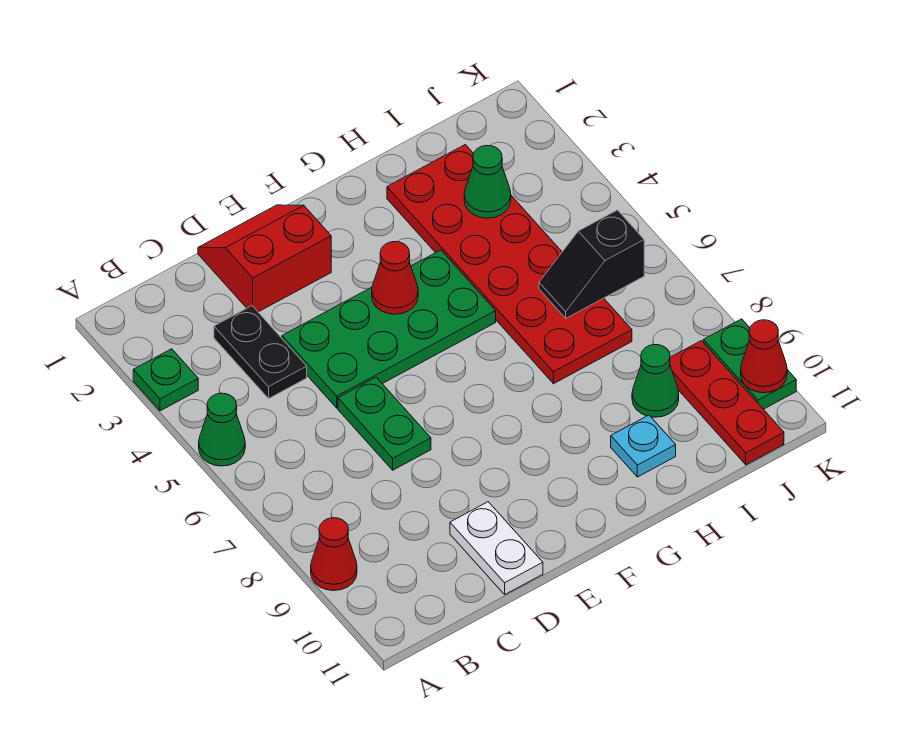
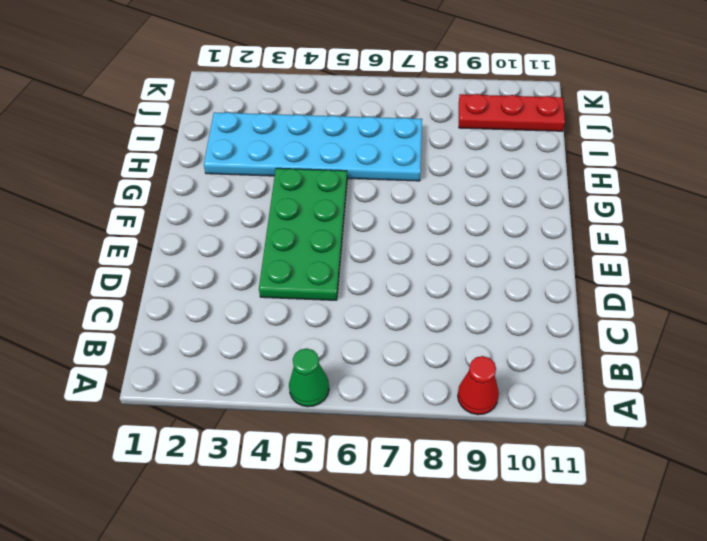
cyan plate H2:I7 level 1 -> red plate H2:I7 level 1
none -> green plate A3 level 1
none -> black plate C3:C4 level 1
none -> red slope D1:E2 level 1 top 2

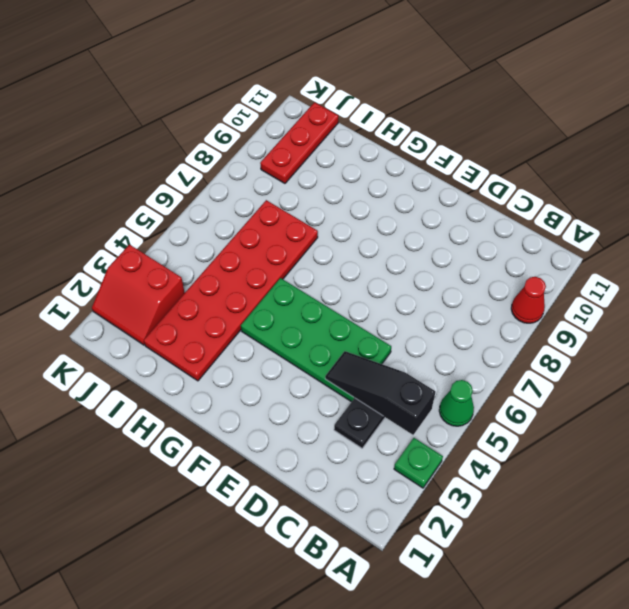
black slope B4:D4 level 2 top B -> none
red slope J2:K3 level 1 top 3 -> red slope D1:E2 level 1 top 2
none -> green plate D6:D7 level 1
none -> white plate D10:D11 level 1
none -> cyan plate H10 level 1

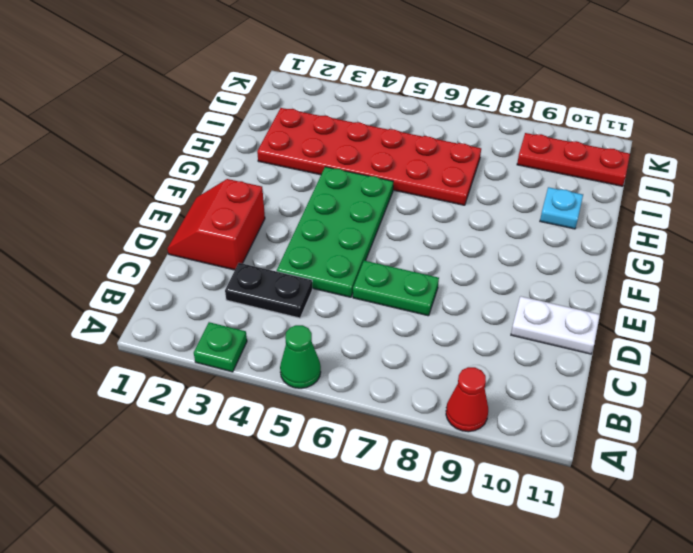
none -> green cone I9 level 1
none -> green plate K9:K10 level 1
none -> red cone F4 level 2

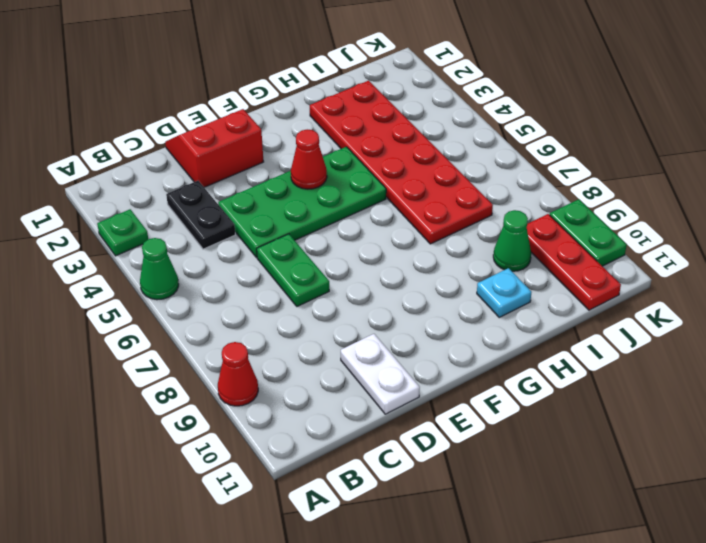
none -> green cone I3 level 2
none -> black slope I6:J6 level 2 top J
none -> red cone K10 level 2

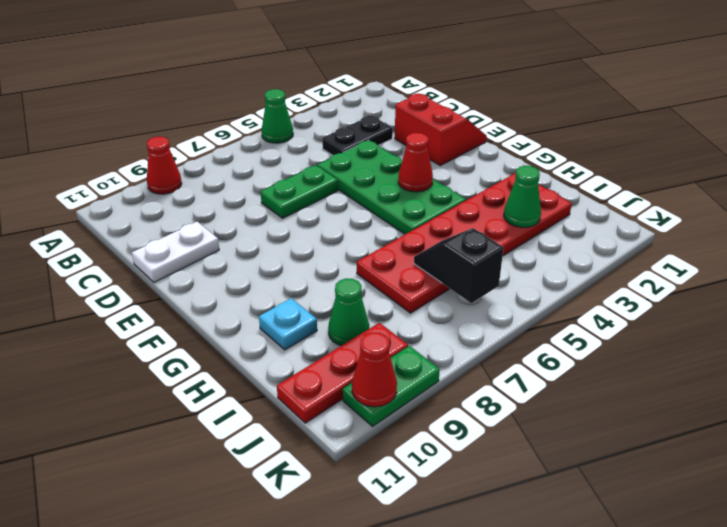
none -> green plate A3 level 1

